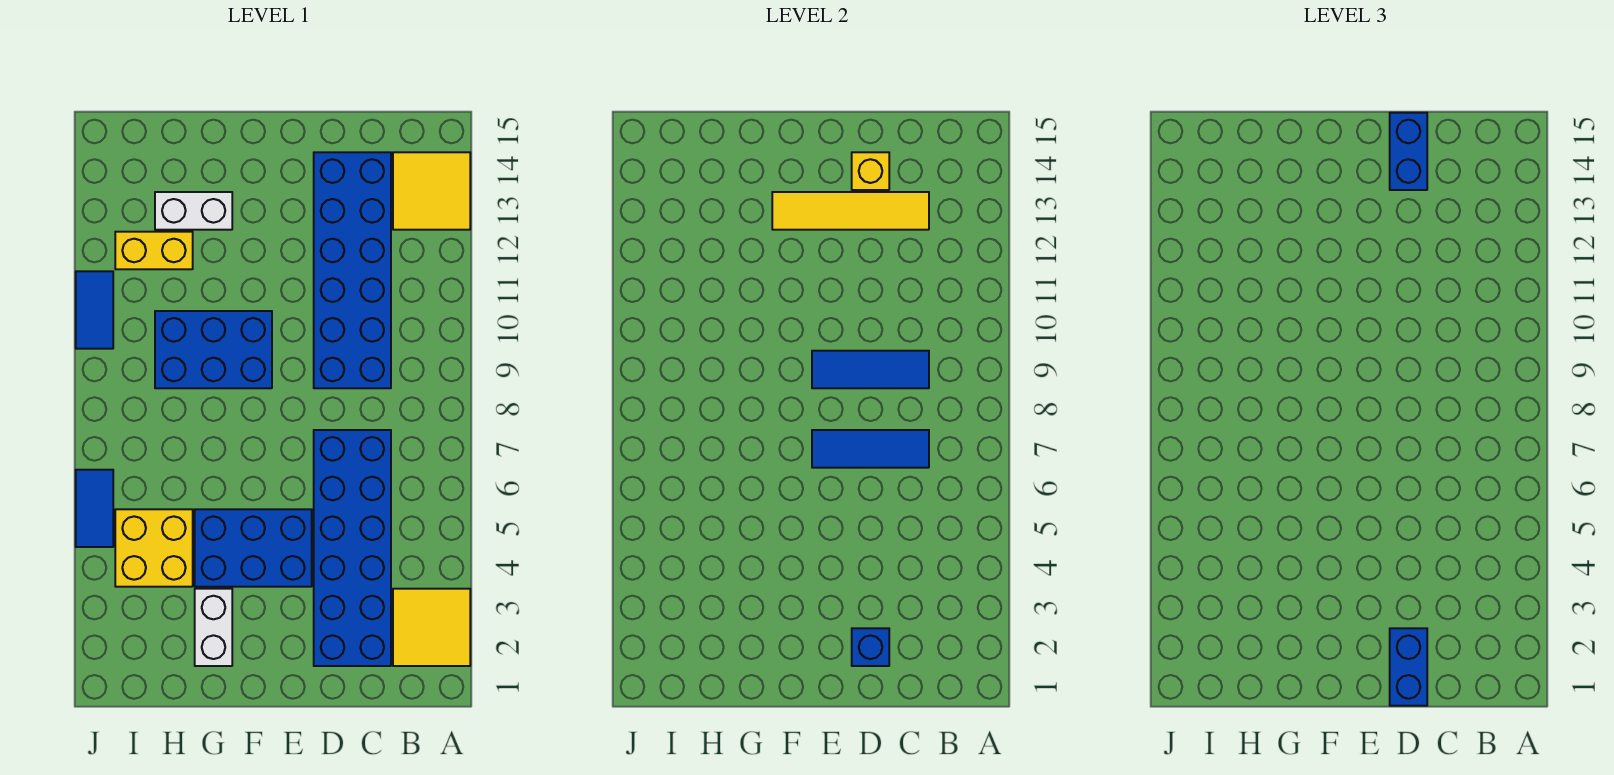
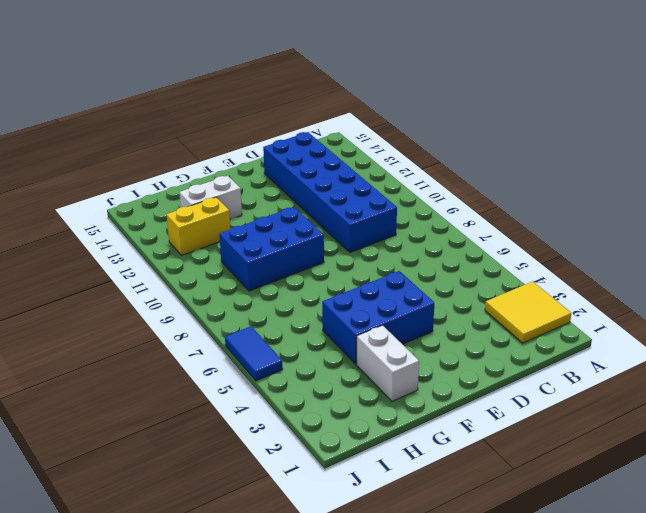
none -> yellow tile A13:B14 level 1
none -> blue brick C2:D7 level 1
none -> yellow brick H4:I5 level 1

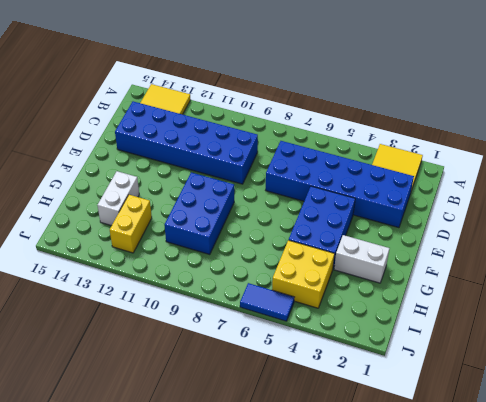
none -> blue tile J10:J11 level 1
none -> blue tile C7:E7 level 2
none -> blue tile C9:E9 level 2

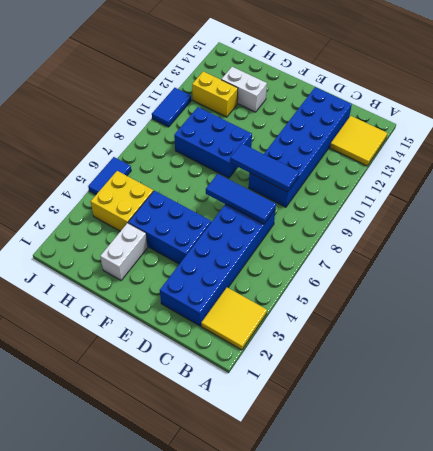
none -> yellow tile C13:F13 level 2
none -> blue brick D2 level 2
none -> yellow brick D14 level 2

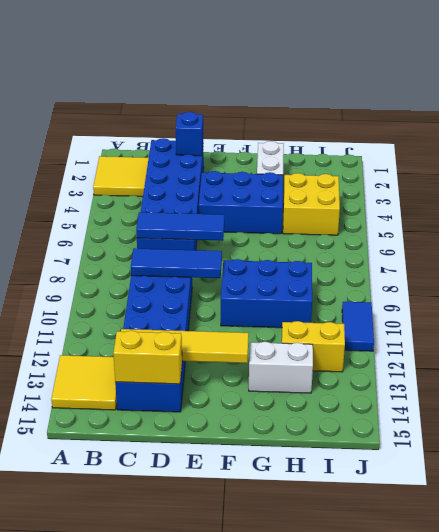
yellow brick C14:D14 level 2 -> yellow brick D14 level 2
none -> blue tile J5:J6 level 1
none -> blue brick D1:D2 level 3
none -> blue brick D14:D15 level 3

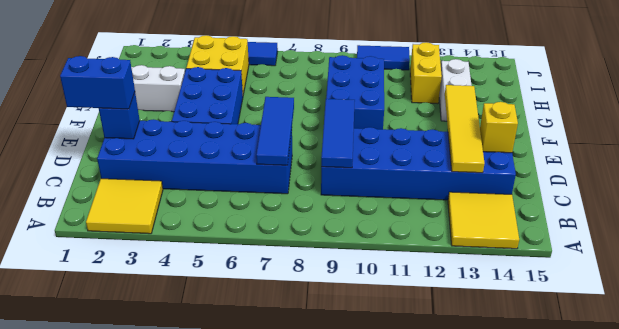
none -> blue brick D14:D15 level 3

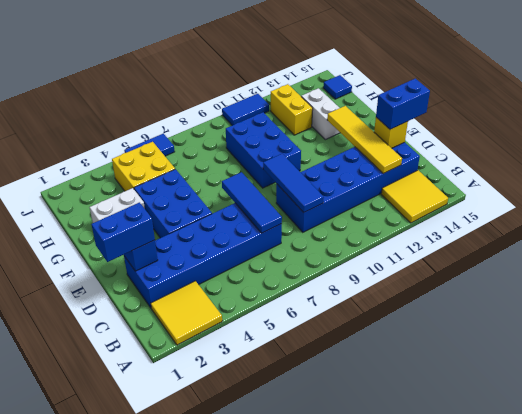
blue tile I15 level 1 -> none

